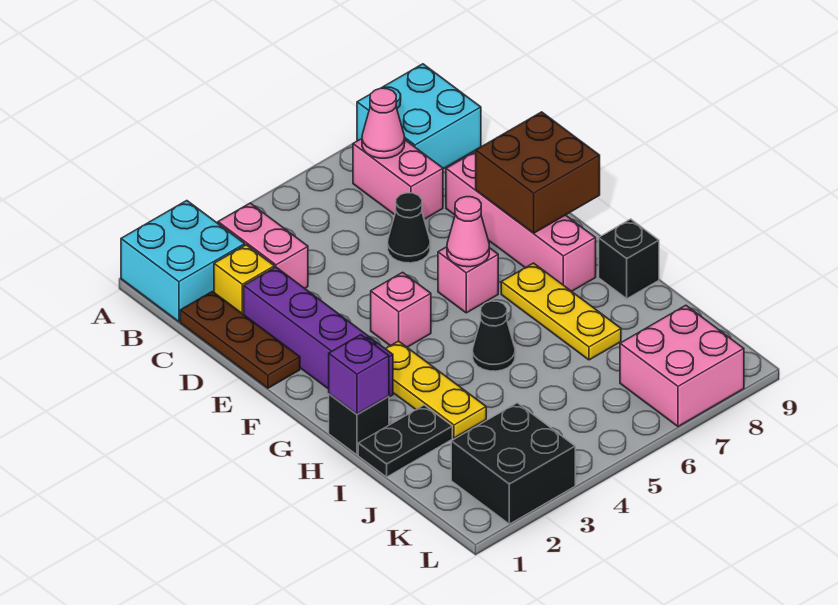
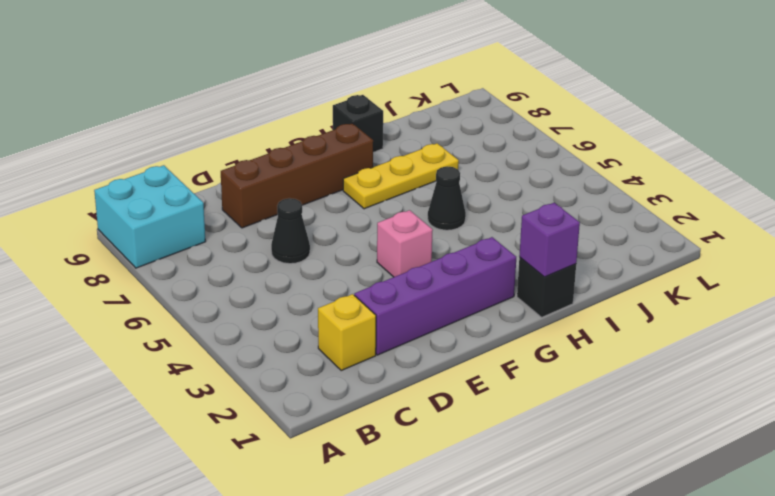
brown brick D8:G8 level 1 -> pink brick D8:G8 level 1
none -> cyan brick A1:B2 level 1
none -> pink brick B3:C3 level 1
none -> pink brick B7:C7 level 1

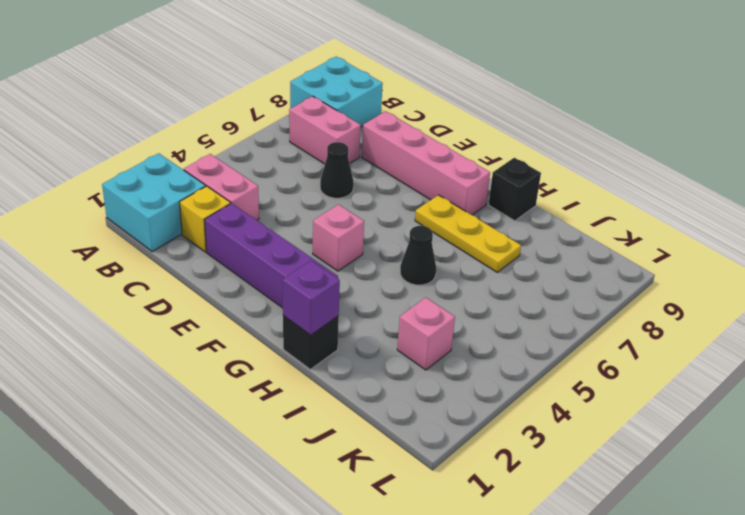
pink brick J3 level 1 -> pink brick F6 level 1
none -> brown plate C1:E1 level 1
none -> yellow plate G3:I3 level 1
none -> black plate I1:I2 level 1

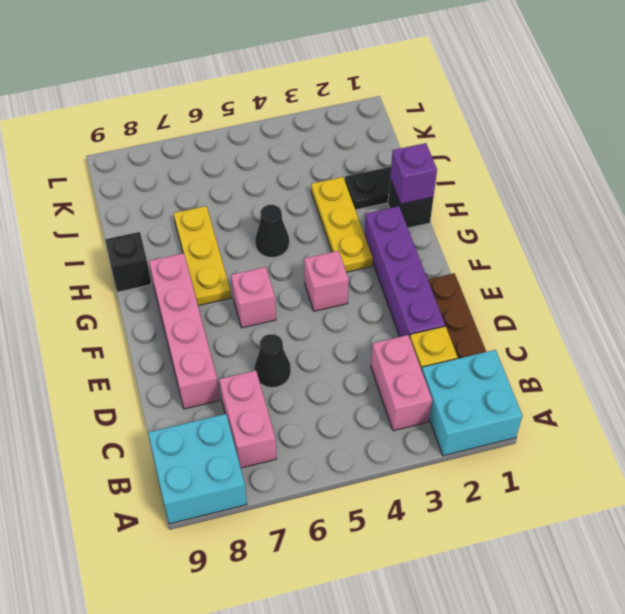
none -> black brick K2:L3 level 1
none -> pink brick K7:L8 level 1
none -> pink cone B7 level 2

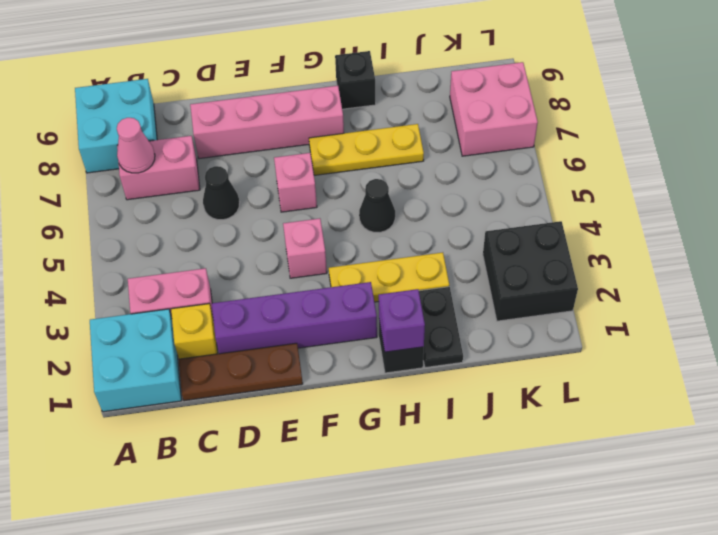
none -> brown brick E8:F9 level 2
none -> pink cone F6 level 2

